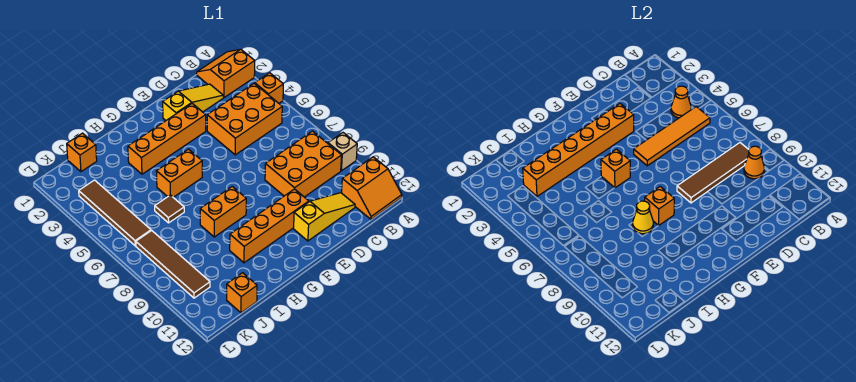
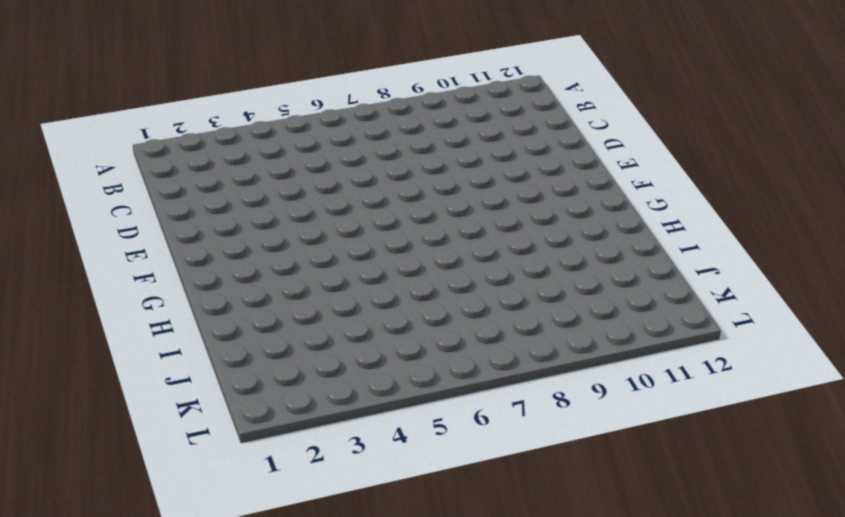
none -> orange slope A1:B2 level 1 top 2
none -> orange brick A4 level 1
none -> tan brick A9 level 1

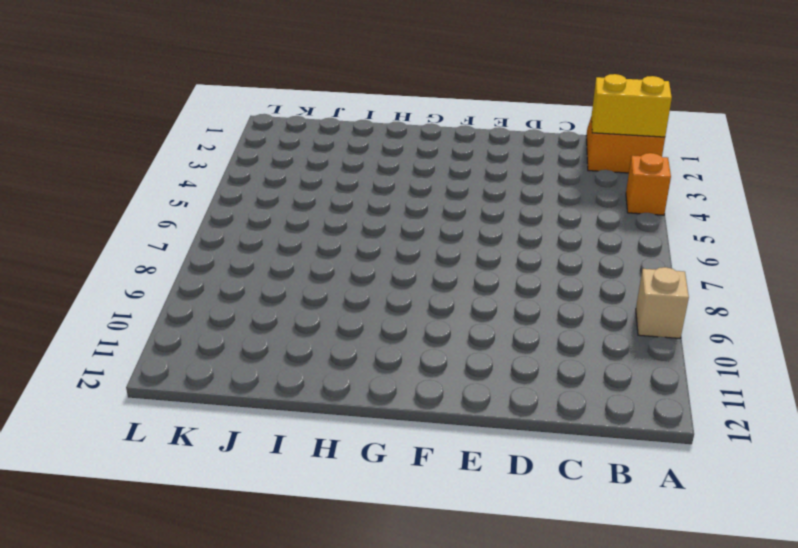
yellow brick A2:B2 level 2 -> none
none -> orange slope A11:B12 level 1 top 11
none -> orange brick B4:D5 level 1
none -> orange brick B8:D9 level 1

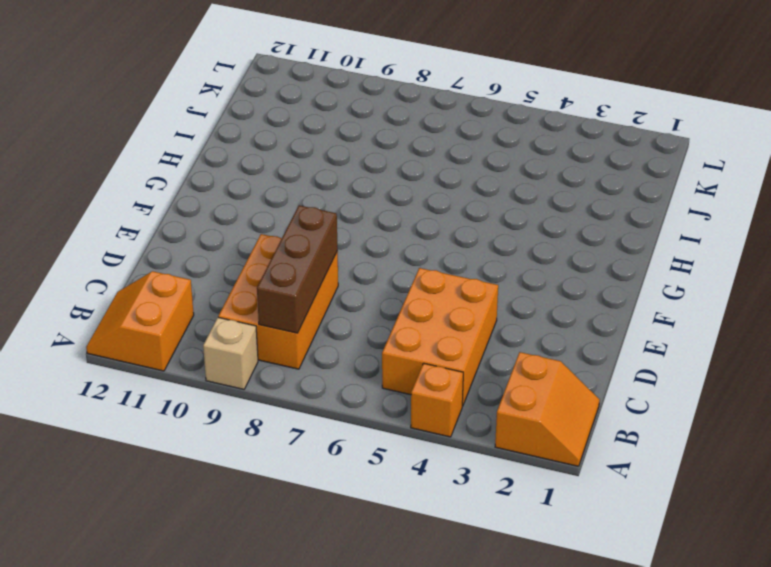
brown brick B8:D8 level 2 -> brown tile B8:E8 level 2
none -> yellow slope C2:E2 level 1 top E
none -> yellow slope C11:E11 level 1 top E
none -> orange brick E3:H3 level 1

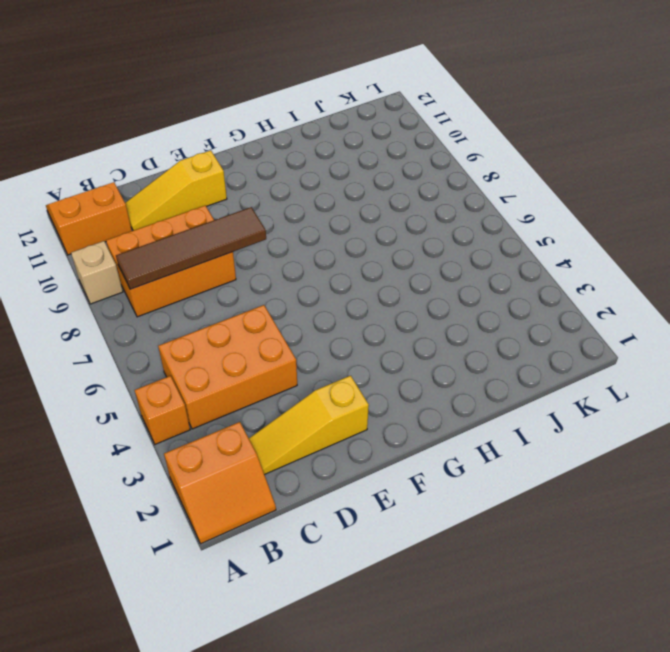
none -> orange brick E3:H3 level 1
none -> orange brick E10:H10 level 1
none -> orange brick G5:H5 level 1

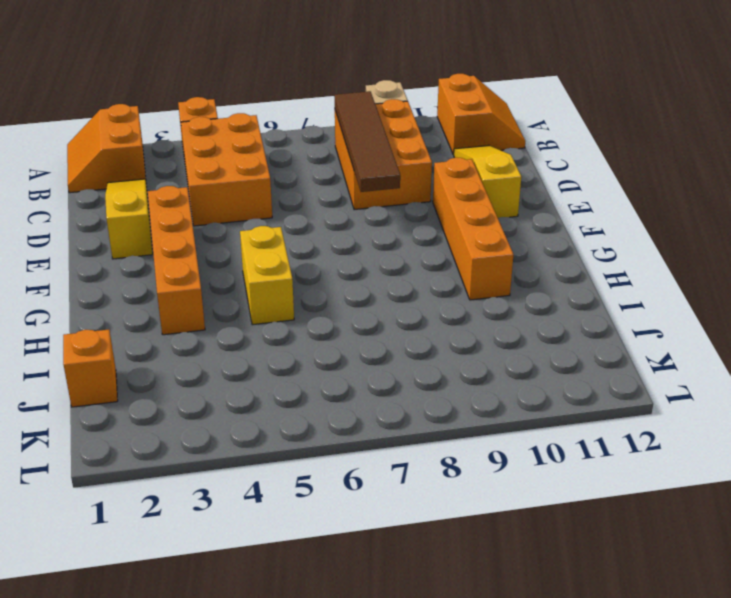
yellow brick G5:H5 level 1 -> orange brick G5:H5 level 1
none -> orange brick G8:H8 level 1
none -> brown tile I6 level 1
none -> orange brick J12 level 1

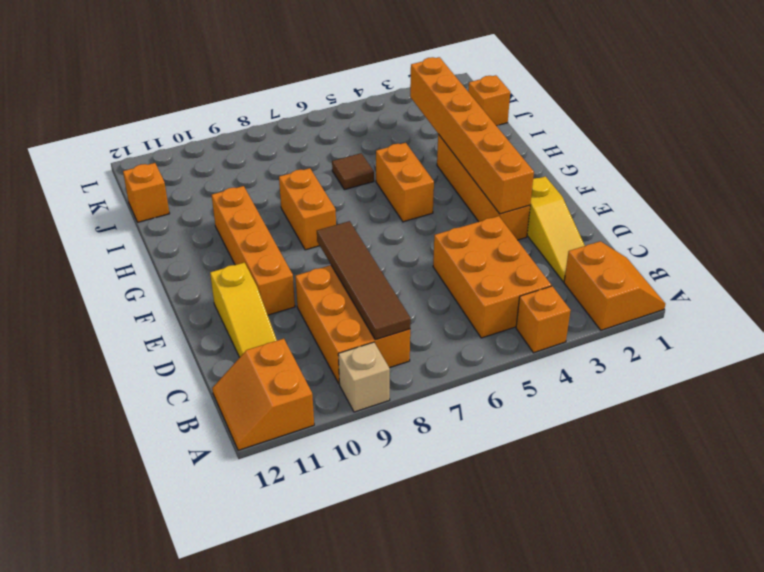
none -> brown tile K3:K6 level 1
none -> brown tile K7:K10 level 1
none -> orange cone B4 level 2

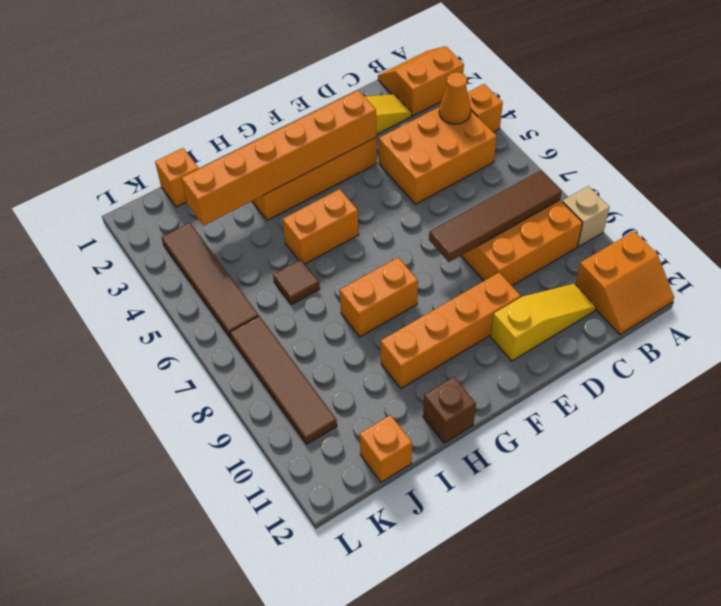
brown brick H12 level 1 -> none
none -> orange tile B5:E5 level 2
none -> orange cone B9 level 2
none -> orange brick G5 level 2

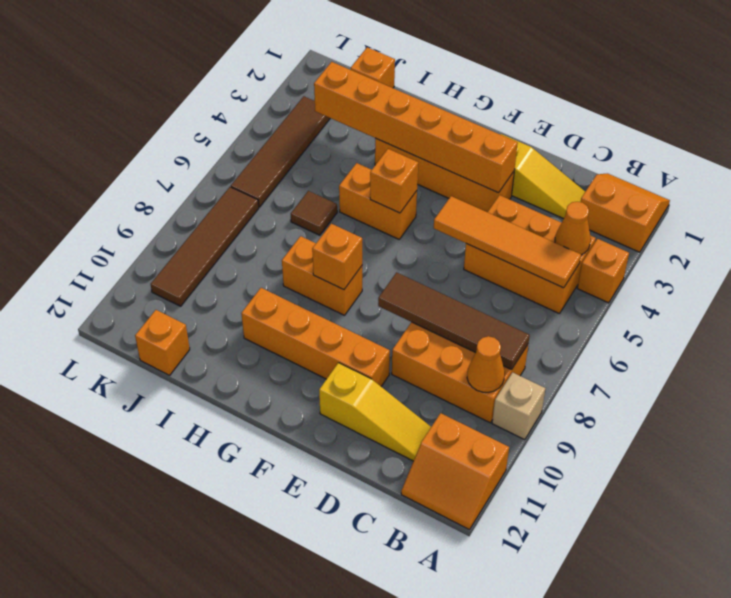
none -> yellow cone H8 level 2

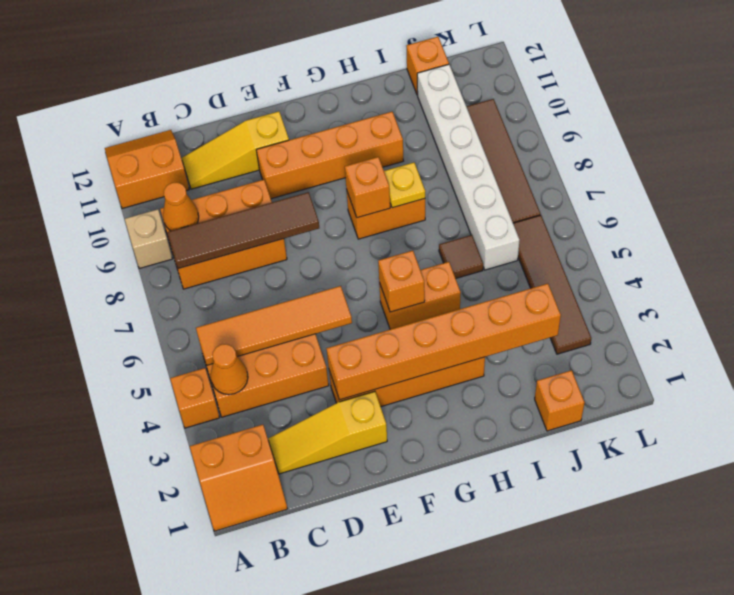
yellow plate H8 level 2 -> yellow cone H8 level 2
white brick J6:J11 level 1 -> none

